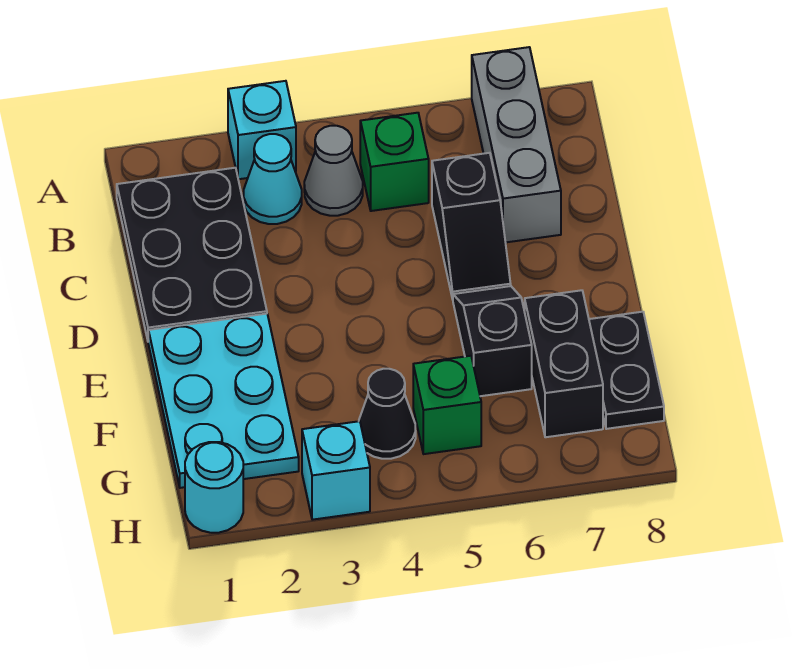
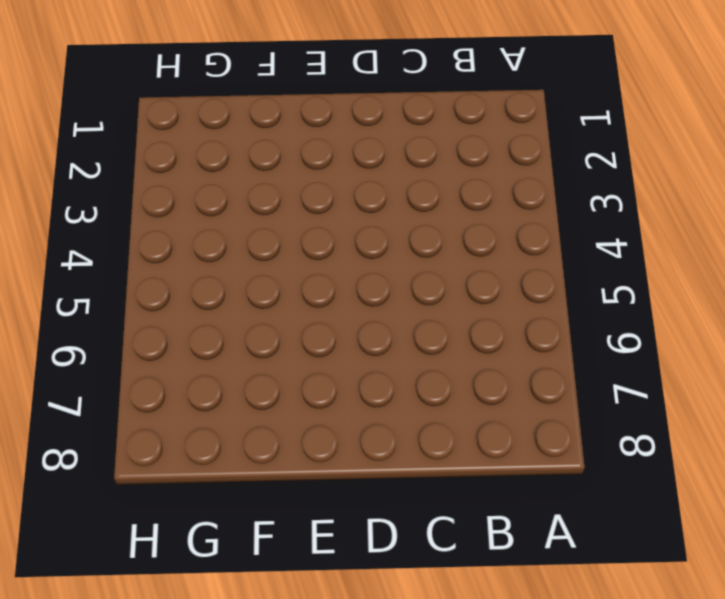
none -> cyan brick A3 level 1
none -> grey brick A7:C7 level 1
none -> black plate B1:D2 level 1

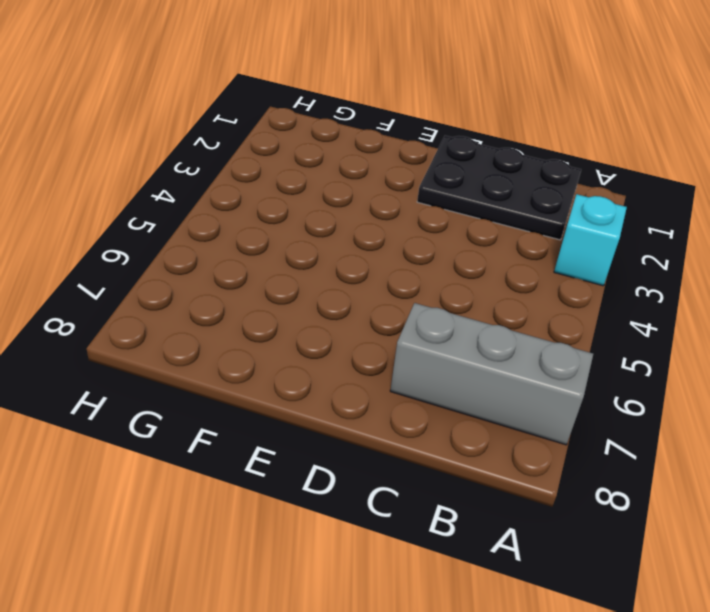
none -> cyan cone B3 level 1
none -> grey cone B4 level 1
none -> green brick B5 level 1

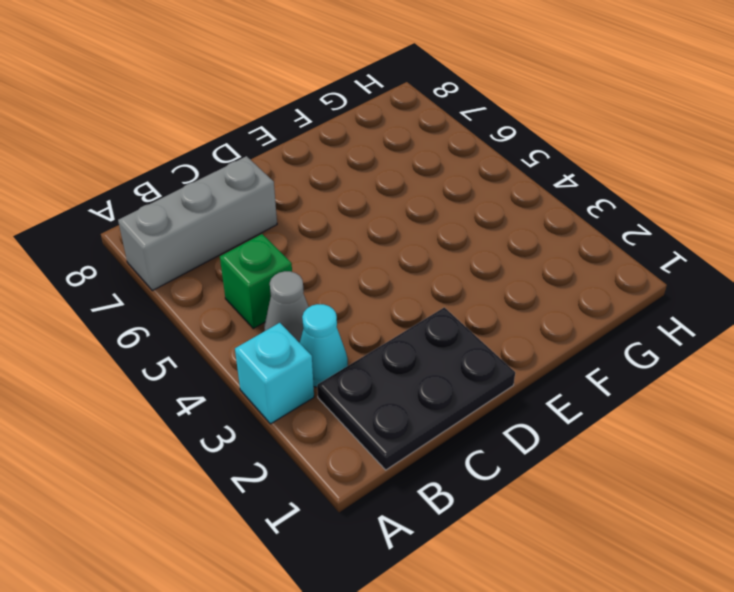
none -> black slope C6:D6 level 1 top C
none -> cyan plate E1:G2 level 1
none -> black slope E6:F6 level 1 top F

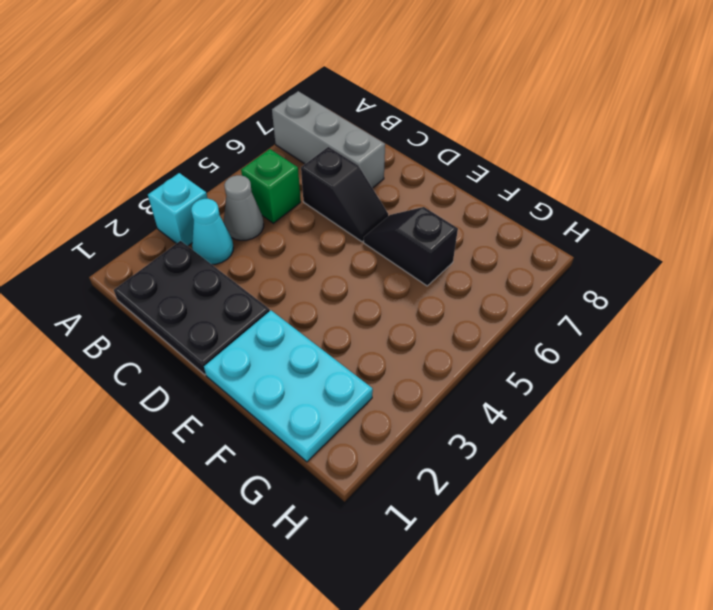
none -> black brick F7:G7 level 1
none -> black plate F8:G8 level 1
none -> black cone G4 level 1

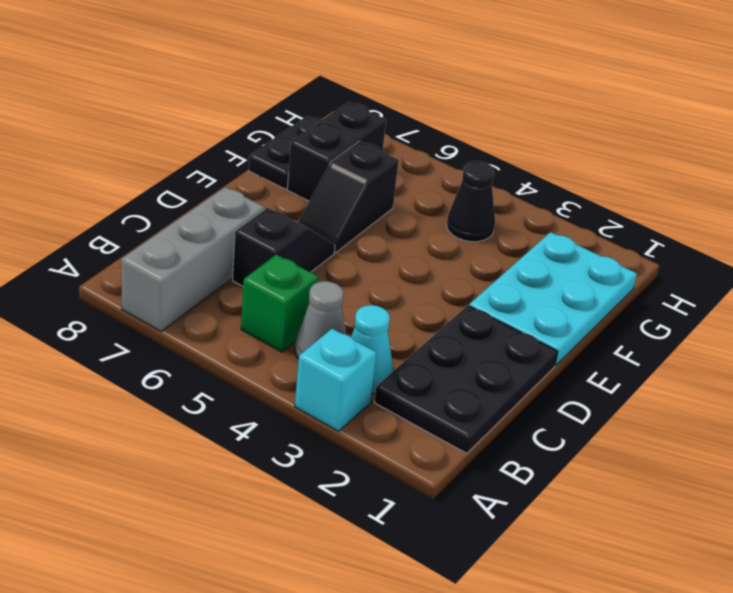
none -> green brick G5 level 1
none -> cyan round brick H1 level 1
none -> cyan brick H3 level 1

